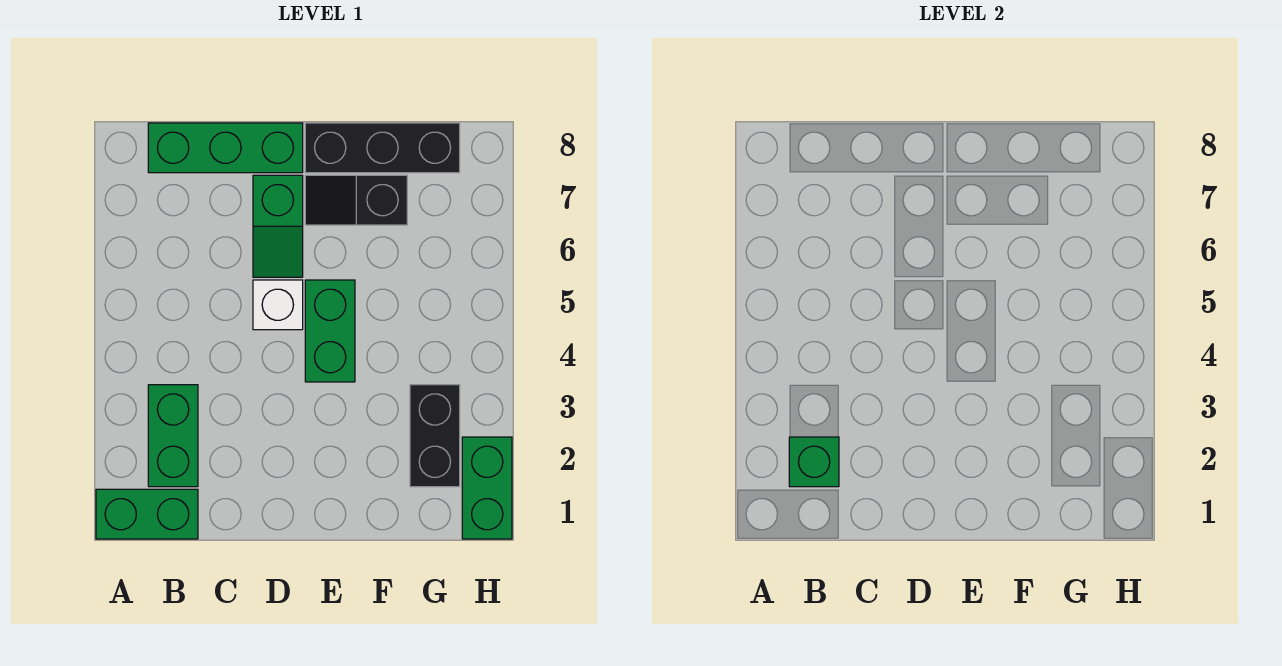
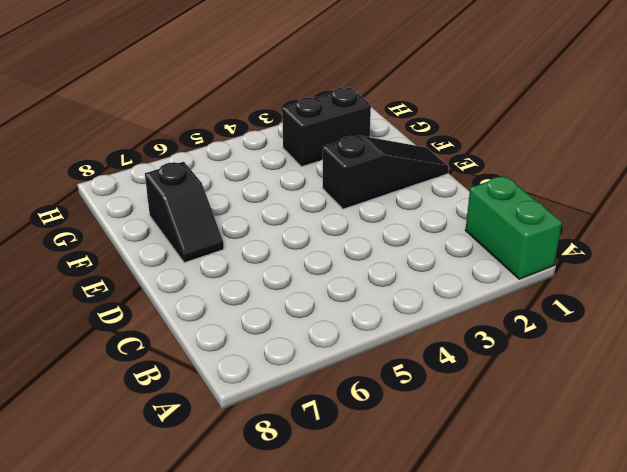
black slope E1:E3 level 1 top 3 -> none
none -> green brick B2:B3 level 1
none -> green brick B8:D8 level 1

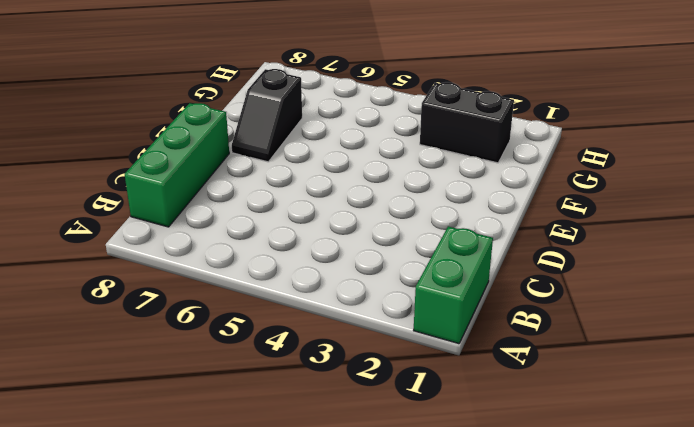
none -> green brick B2:B3 level 1
none -> white brick D5 level 1

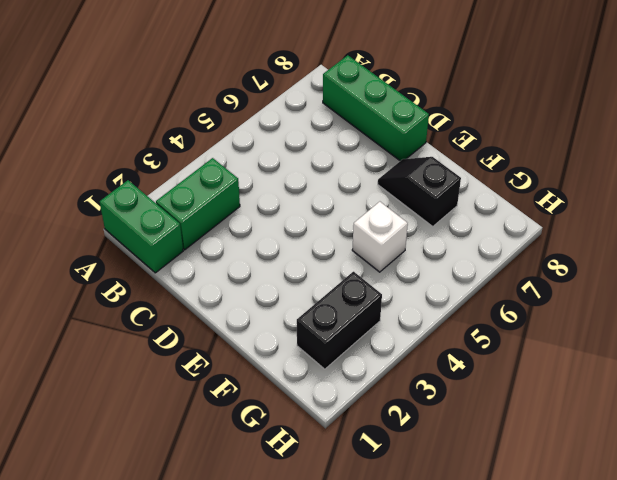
white brick F5 level 1 -> white brick D5 level 1
none -> green slope D6:D7 level 1 top 7
none -> green brick E4:E5 level 1

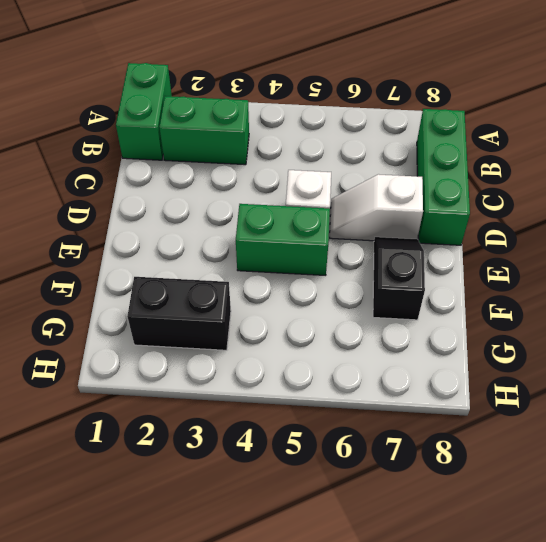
white slope D6:D7 level 1 top 7 -> green slope D6:D7 level 1 top 7
none -> black brick E8:G8 level 1
none -> green brick H1:H2 level 1

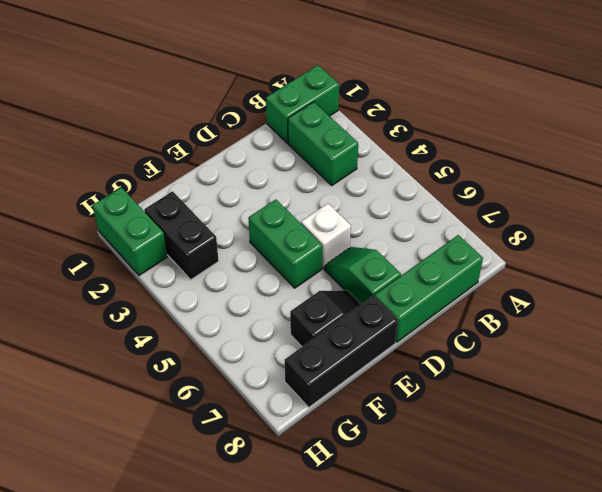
none -> green brick B2 level 2

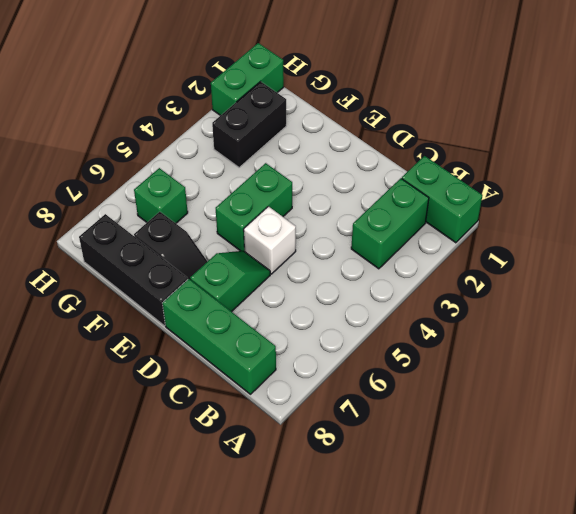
green brick G6 level 1 -> green brick B2 level 2

